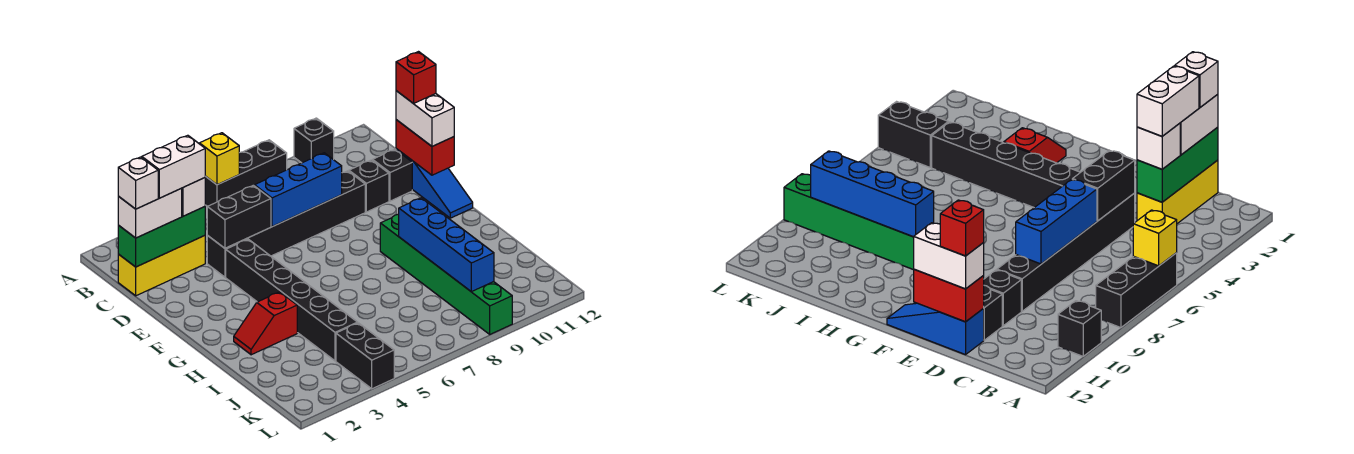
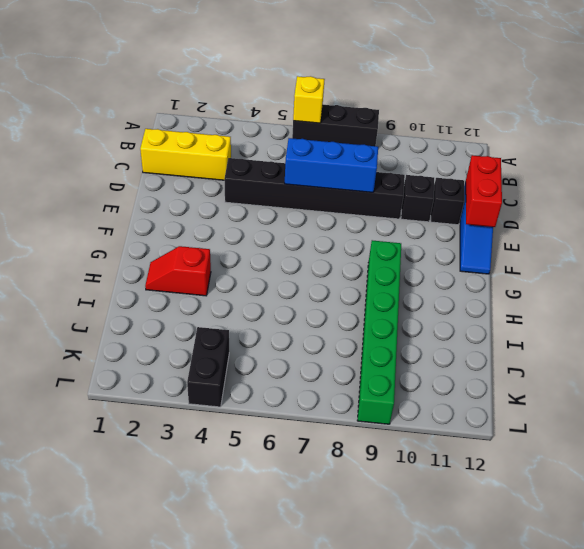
none -> black brick A10 level 1
none -> black brick E4:J4 level 1
none -> green brick C1:C3 level 2

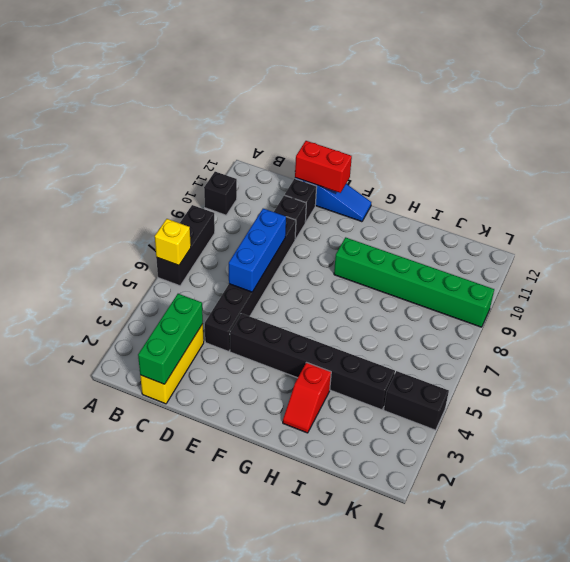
none -> black brick D4:D5 level 2
none -> blue brick H9:K9 level 2
none -> white brick C1:C2 level 3

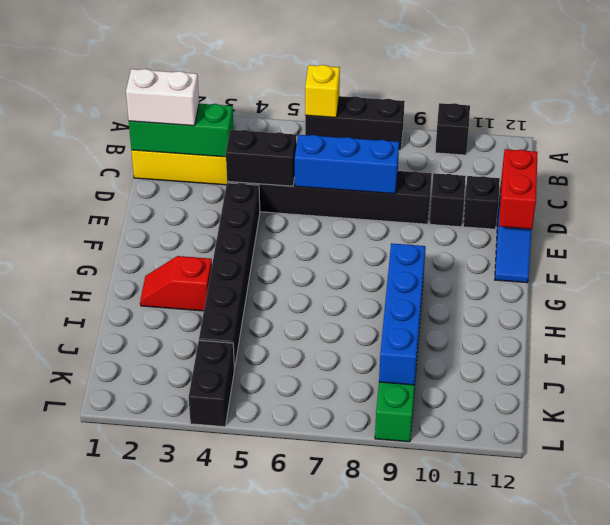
none -> white brick C3 level 3
none -> white brick D12:E12 level 3
none -> white brick C1 level 4

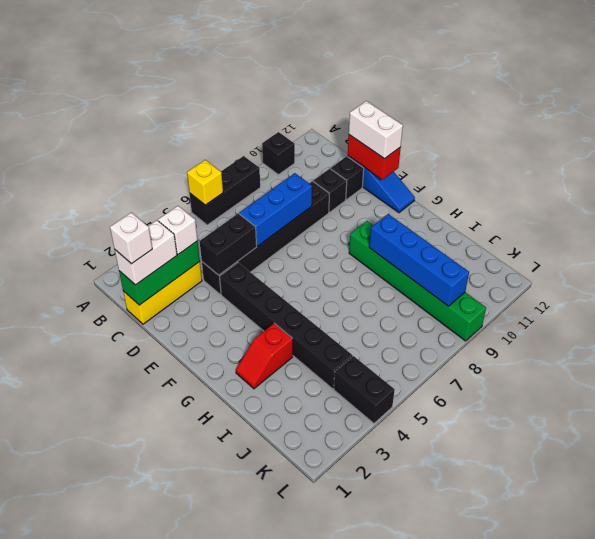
none -> white brick C2:C3 level 4
none -> red brick D12 level 4

